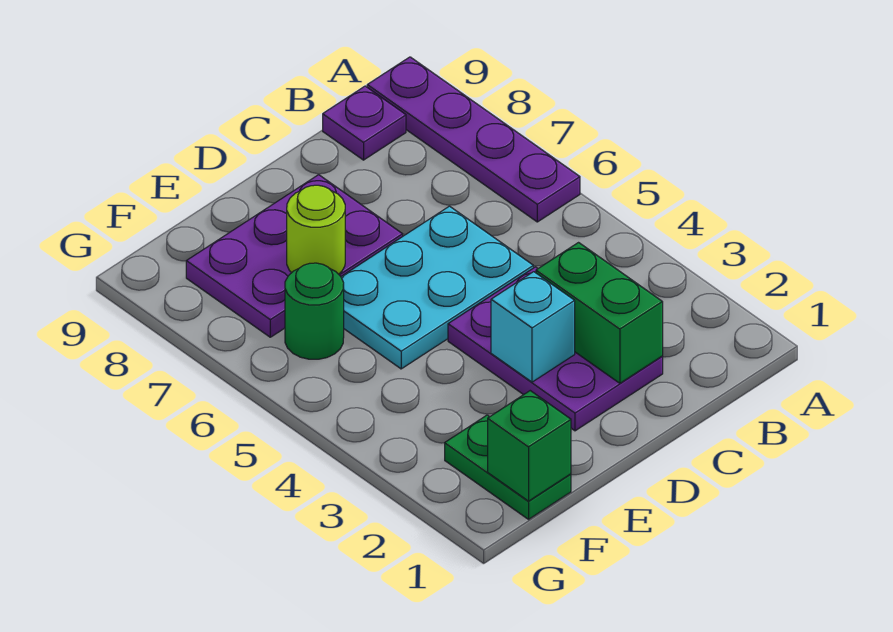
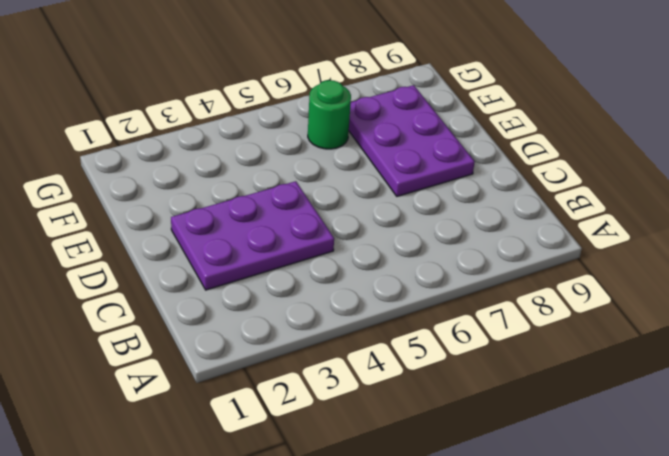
none -> purple plate A6:A9 level 1
none -> purple plate B9 level 1

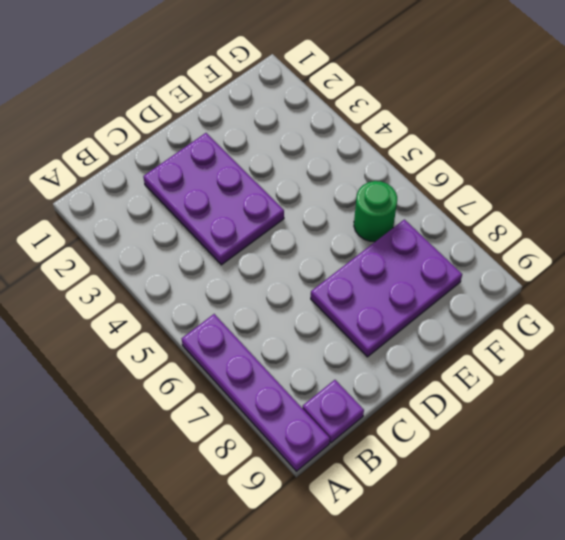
none -> cyan plate C5:E6 level 1
none -> green plate F1:F2 level 1

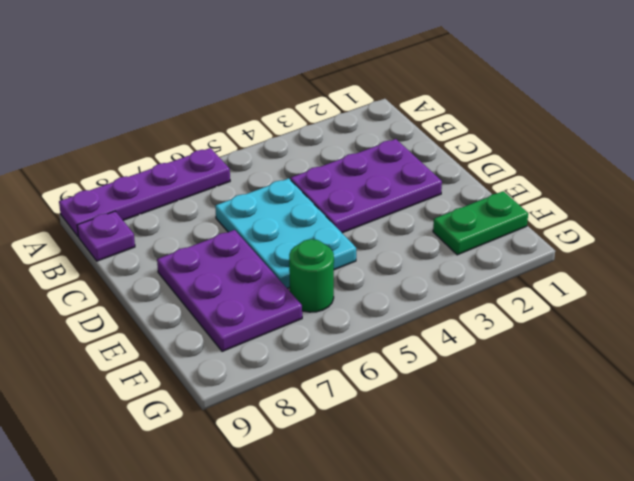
none -> green brick C2:C3 level 2
none -> cyan brick D3 level 2

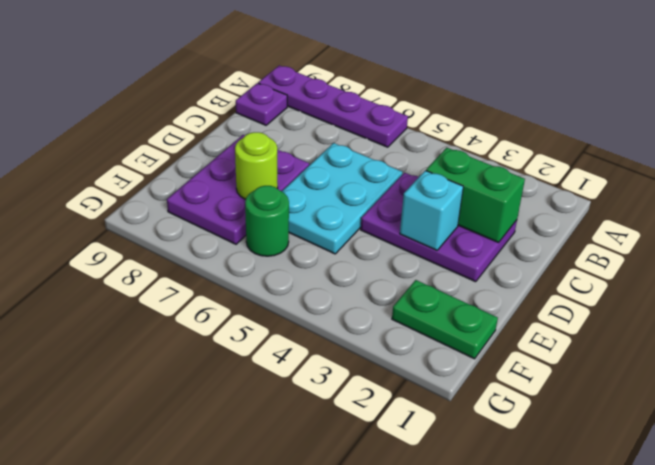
none -> green brick F1 level 2

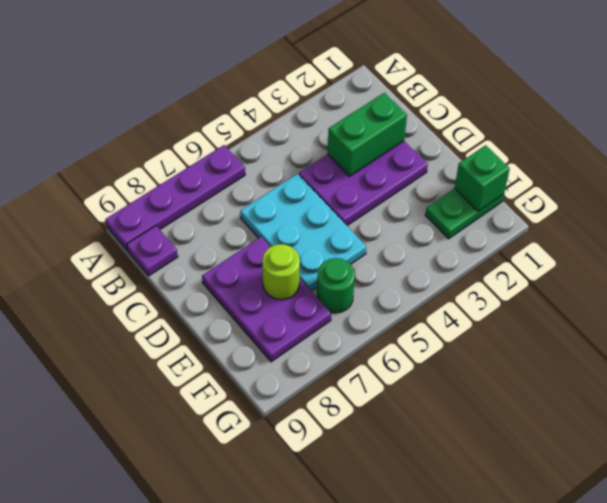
none -> cyan brick D3 level 2

